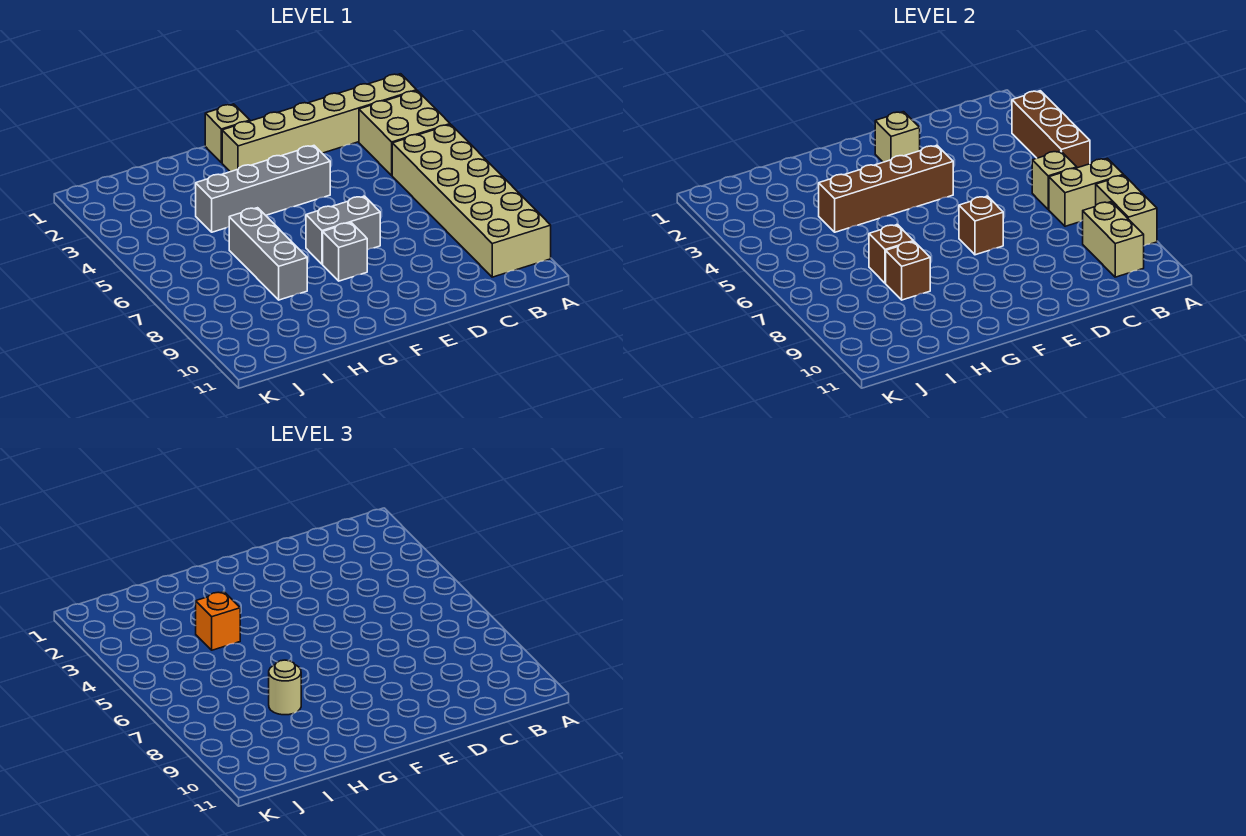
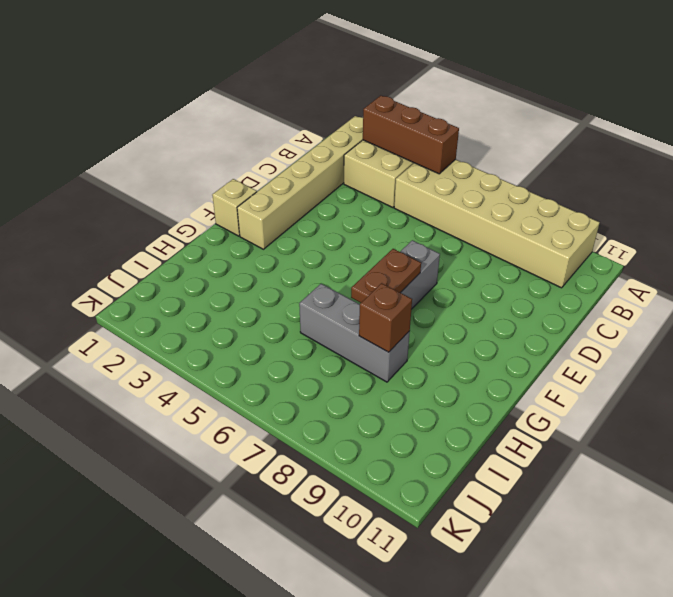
brown plate F7:G7 level 2 -> none
none -> grey brick E4:H4 level 1
none -> grey brick F8 level 1
none -> tan brick A7:B7 level 2

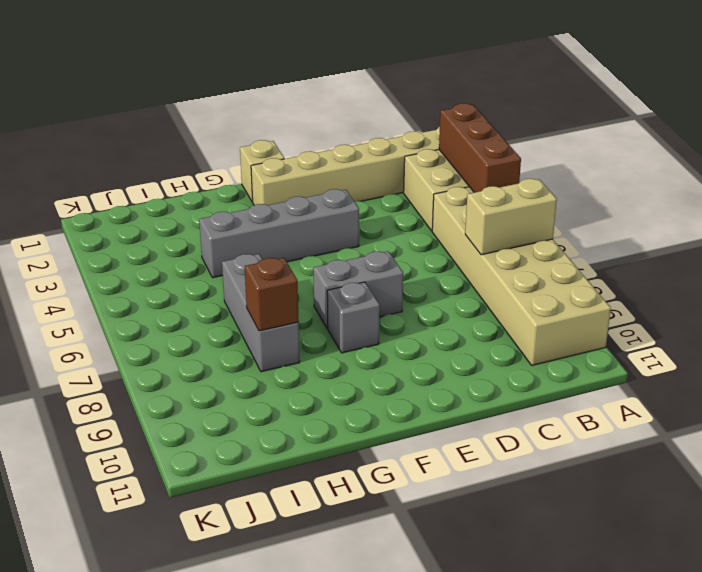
none -> tan brick A8:A9 level 2
none -> tan brick B6 level 2
none -> tan brick B9:B10 level 2

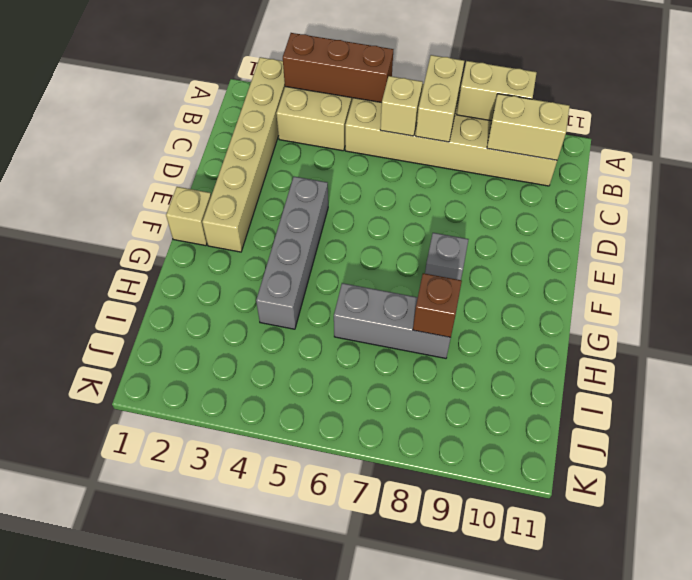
none -> grey brick E7:F7 level 1
none -> tan brick E2 level 2
none -> brown brick E4:H4 level 2

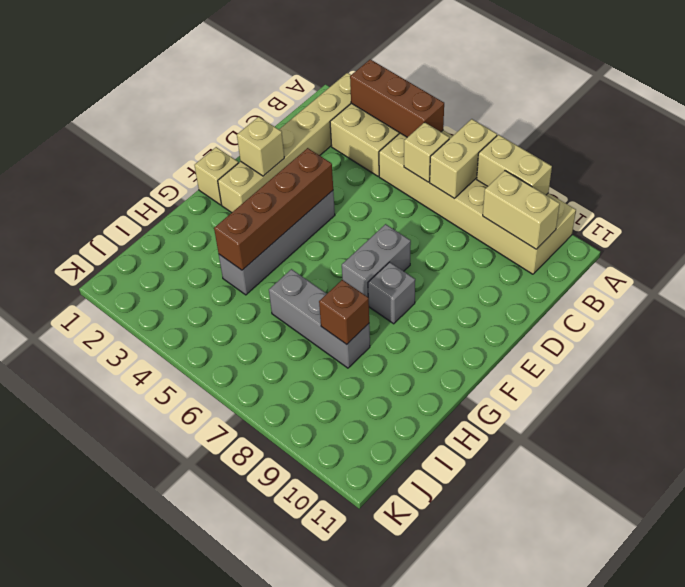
none -> brown brick E7 level 2
none -> brown brick H7 level 2
none -> orange brick H4 level 3

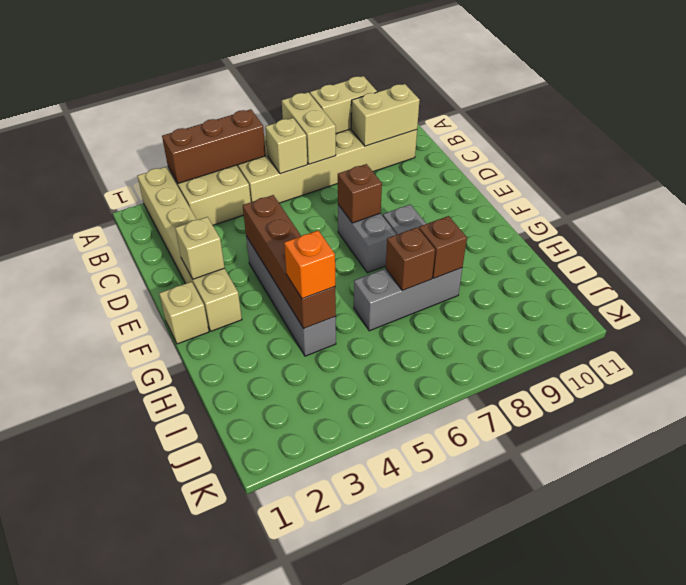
none -> tan round brick H8 level 3

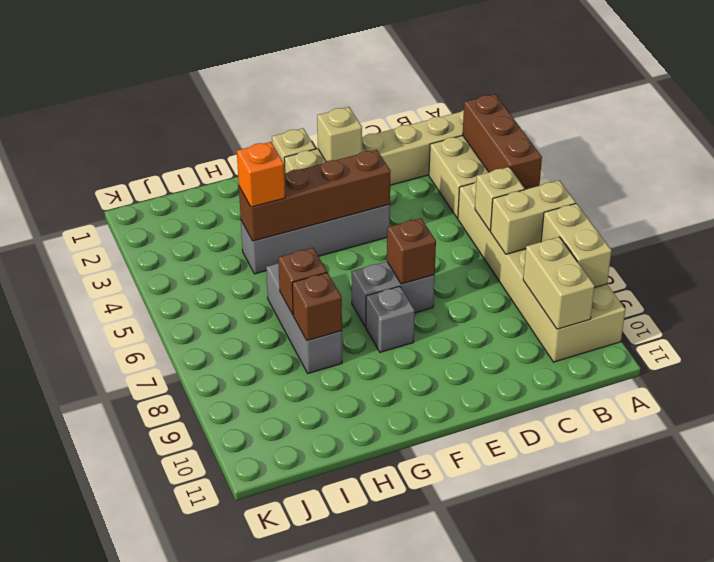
none -> tan round brick H8 level 3

